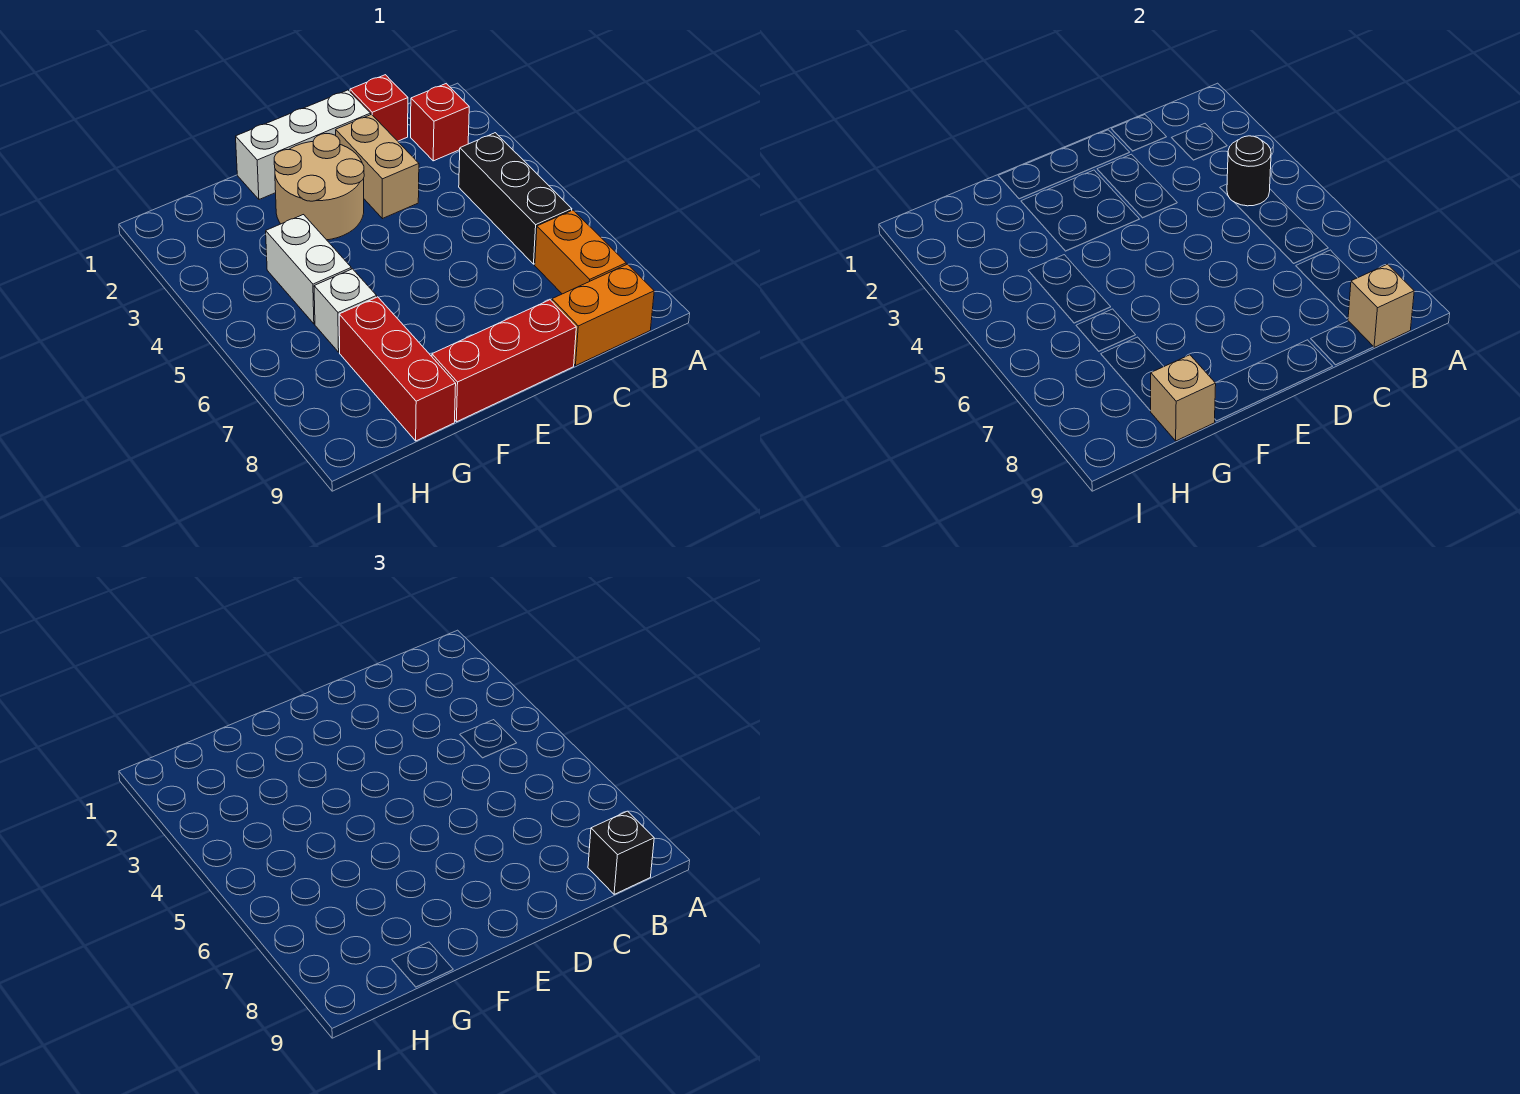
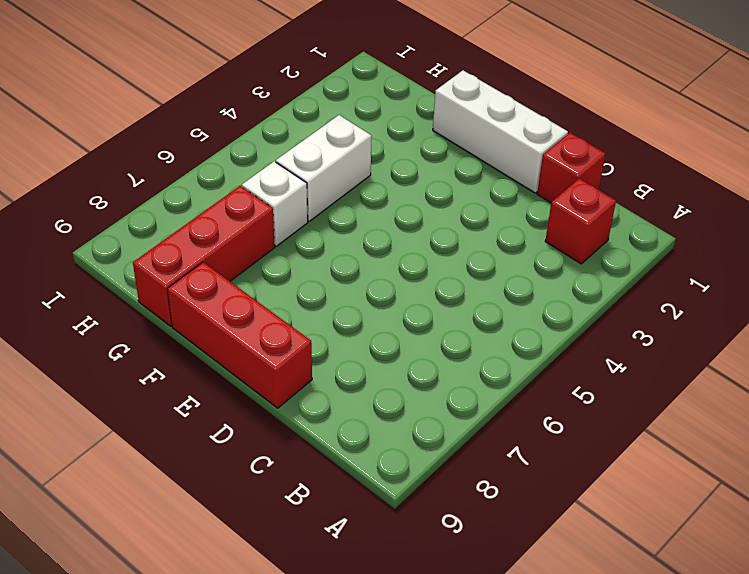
none -> black brick B4:B6 level 1
none -> orange brick B7:B8 level 1
none -> orange brick B9:C9 level 1

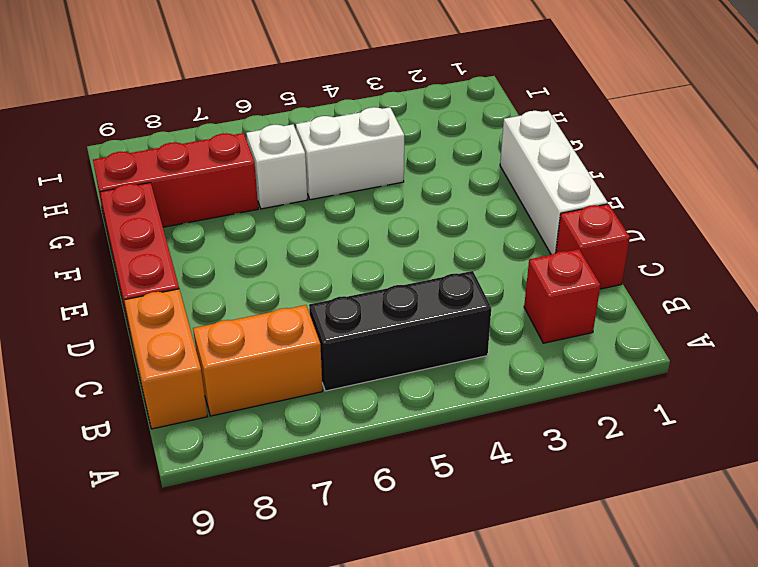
none -> tan brick D2:D3 level 1
none -> tan round brick E2:F3 level 1
none -> black round brick B4 level 2

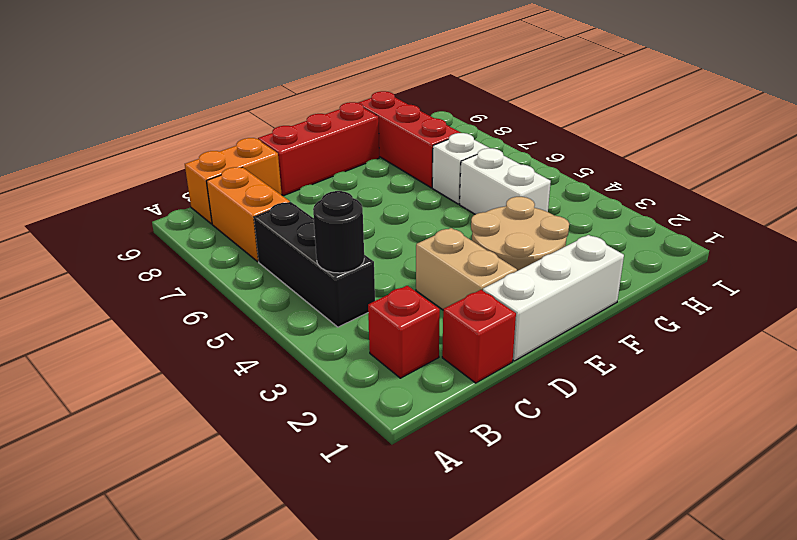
none -> tan brick B9 level 2
none -> tan brick G9 level 2
none -> black brick B9 level 3

